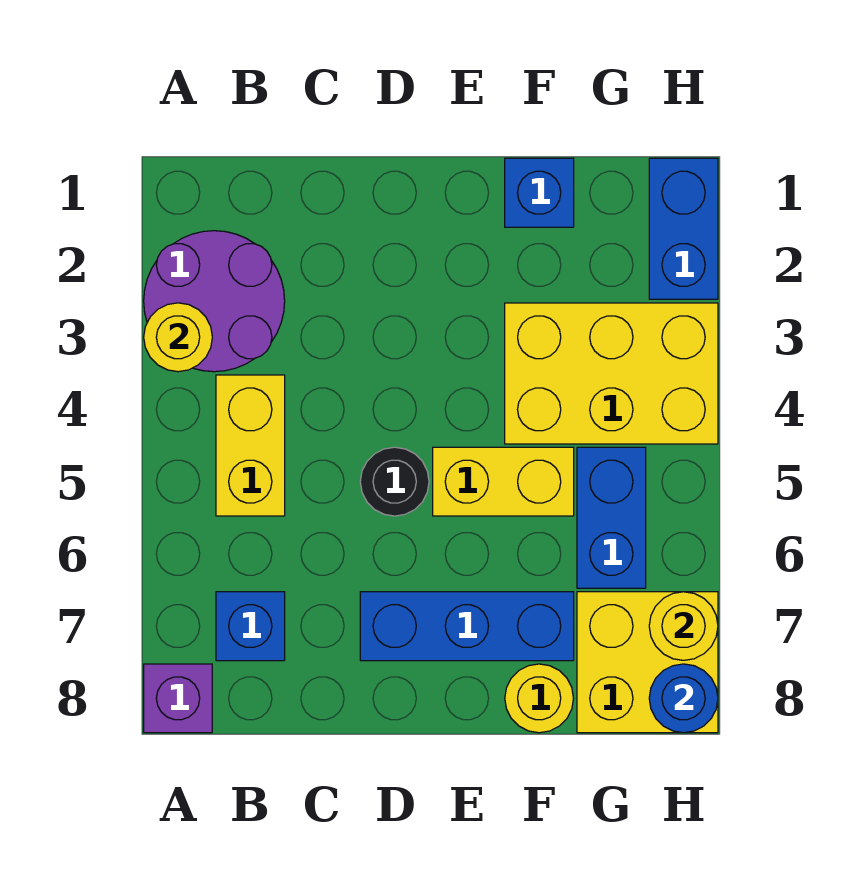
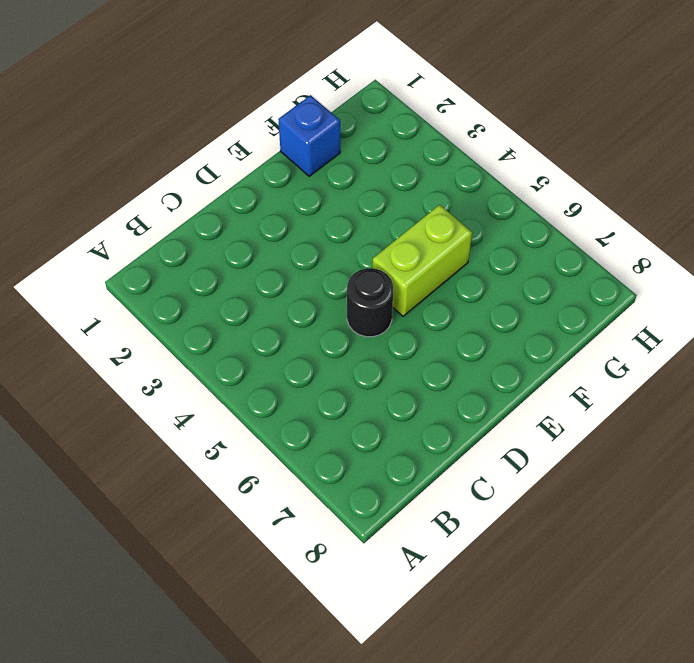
lime brick E5:F5 level 1 -> yellow brick E5:F5 level 1
none -> purple round brick A2:B3 level 1
none -> purple brick A8 level 1
none -> yellow brick B4:B5 level 1

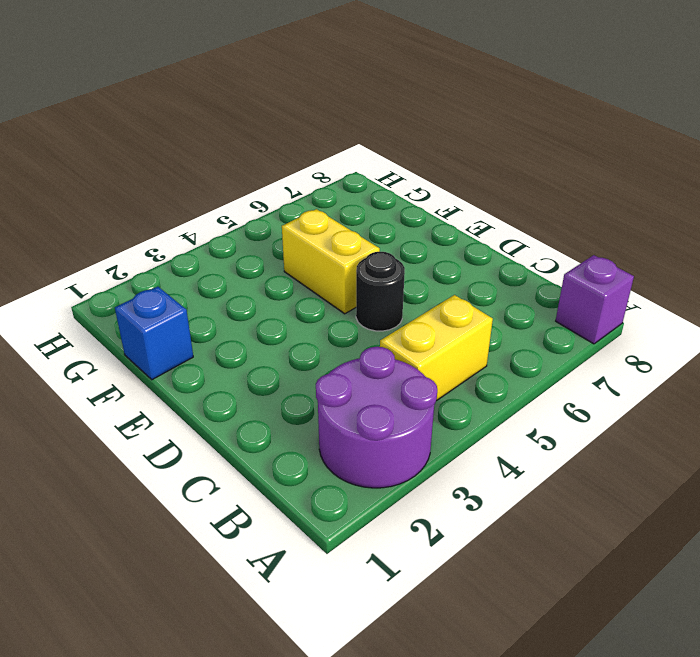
none -> blue brick B7 level 1
none -> blue brick D7:F7 level 1
none -> yellow brick F3:H4 level 1

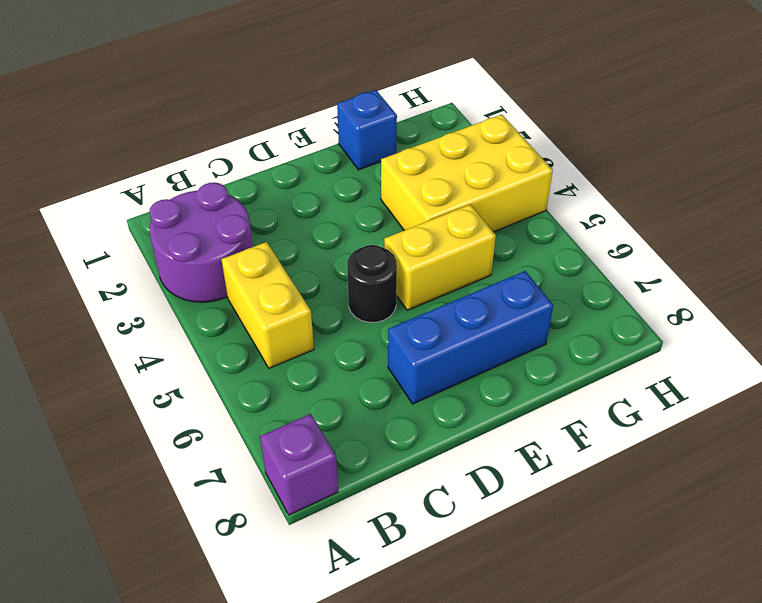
none -> blue brick B7 level 1
none -> yellow round brick F8 level 1
none -> blue brick G5:G6 level 1

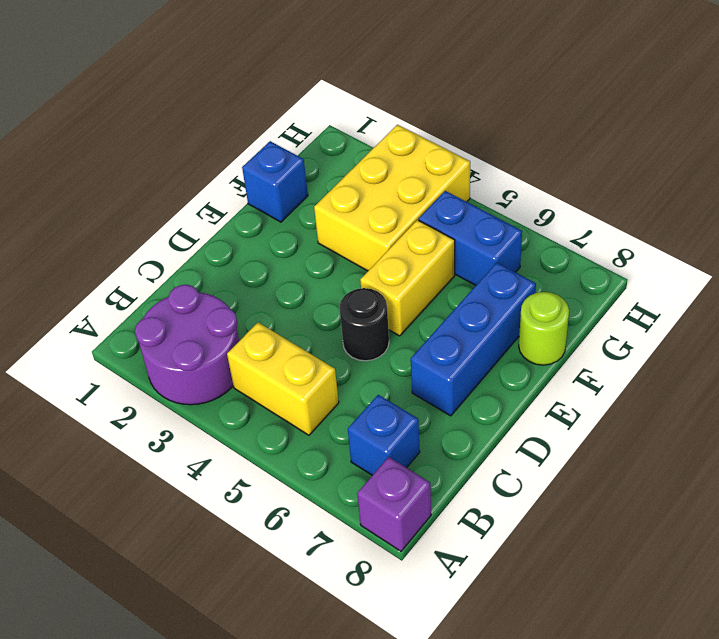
lime round brick F8 level 1 -> yellow round brick F8 level 1
none -> yellow brick G7:H8 level 1
none -> blue brick H1:H2 level 1
none -> yellow round brick A3 level 2

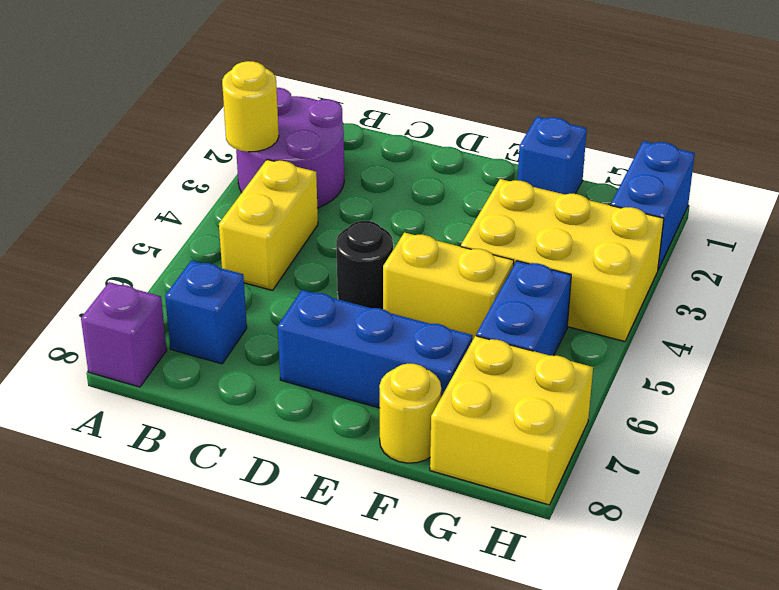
none -> yellow round brick H7 level 2
none -> blue round brick H8 level 2

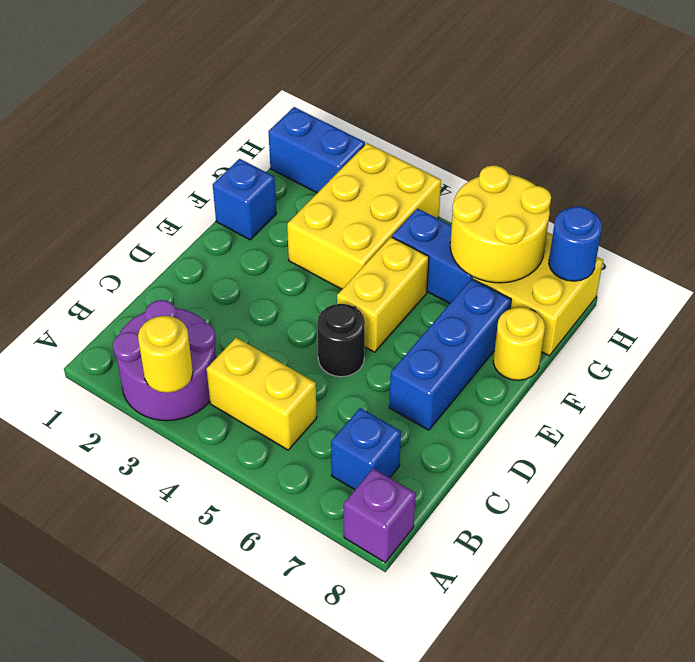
yellow round brick G6:H7 level 2 -> yellow round brick H7 level 2

